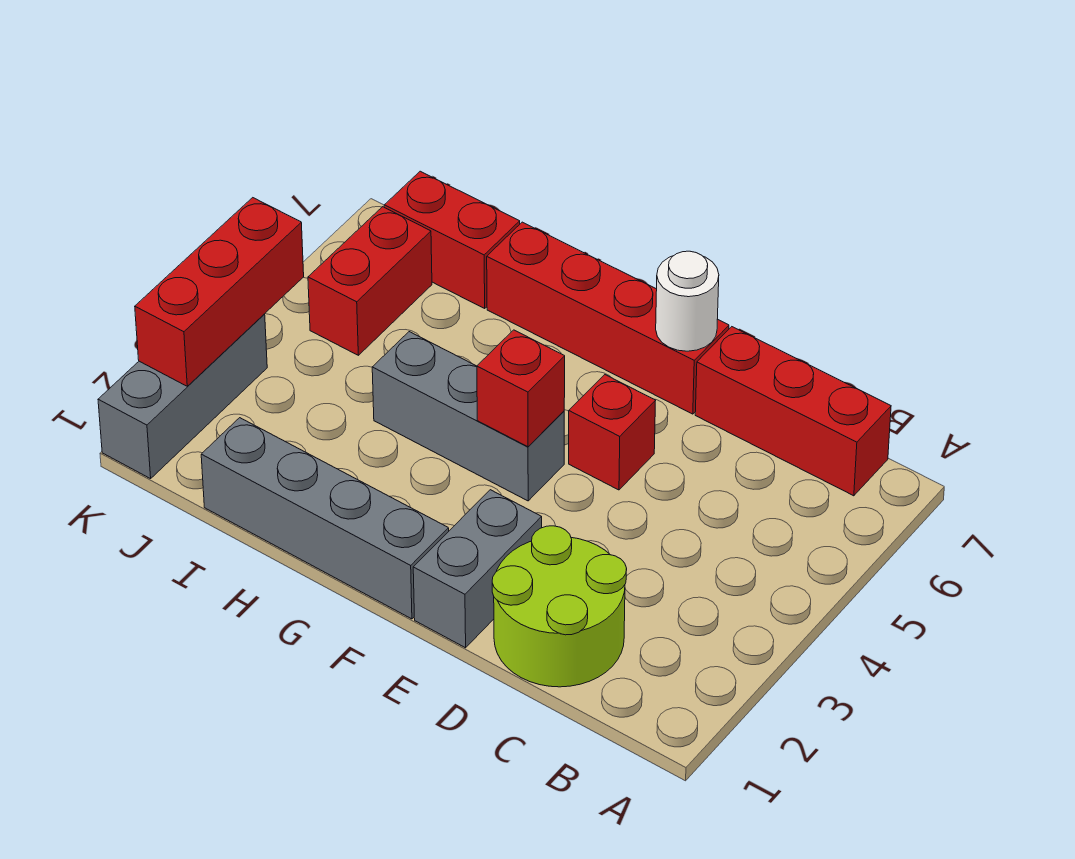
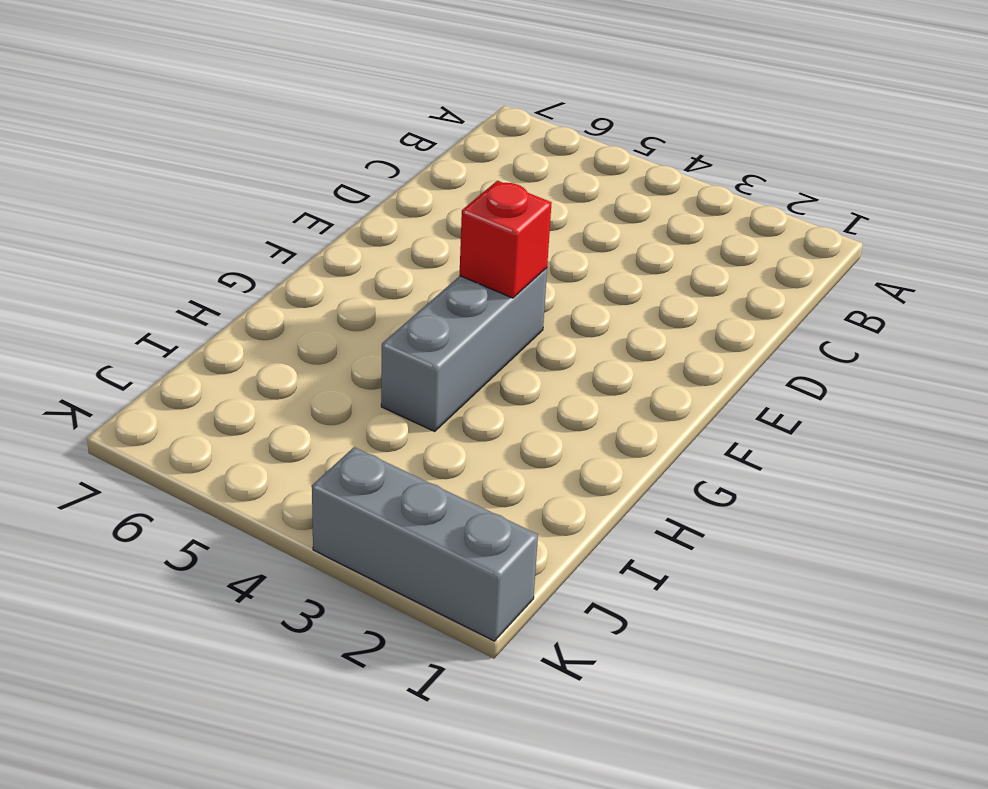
none -> red brick B7:D7 level 1
none -> lime round brick C1:D2 level 1
none -> grey brick E1:E2 level 1

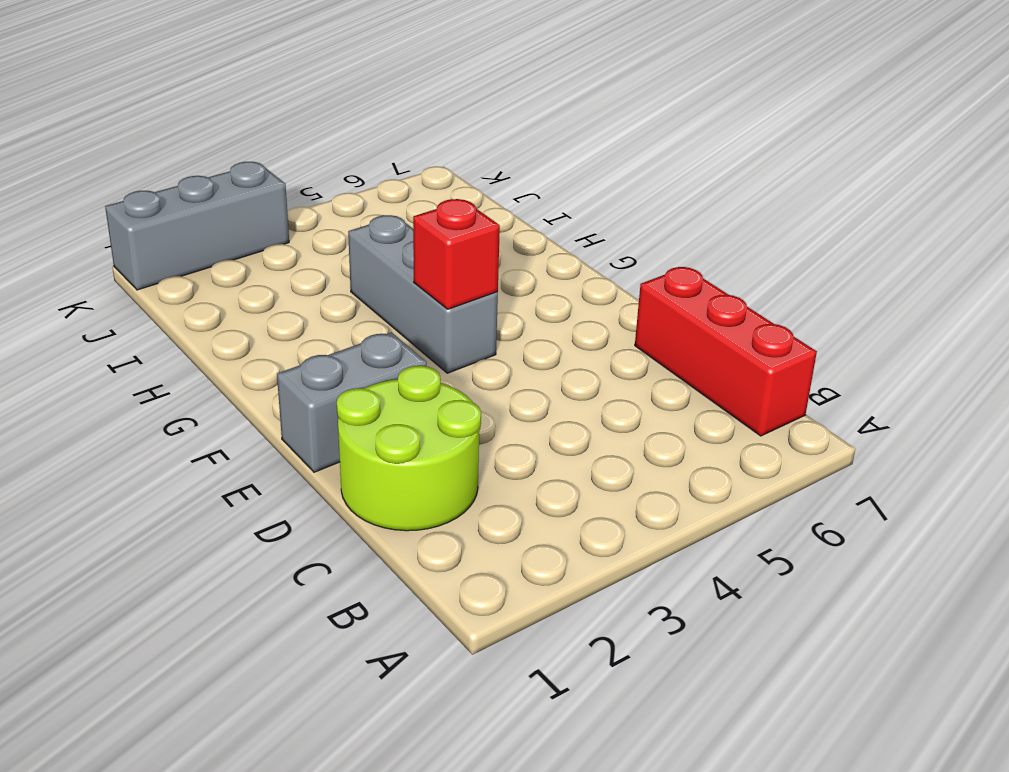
none -> red brick E5 level 1
none -> red brick E7:H7 level 1
none -> grey brick F1:I1 level 1

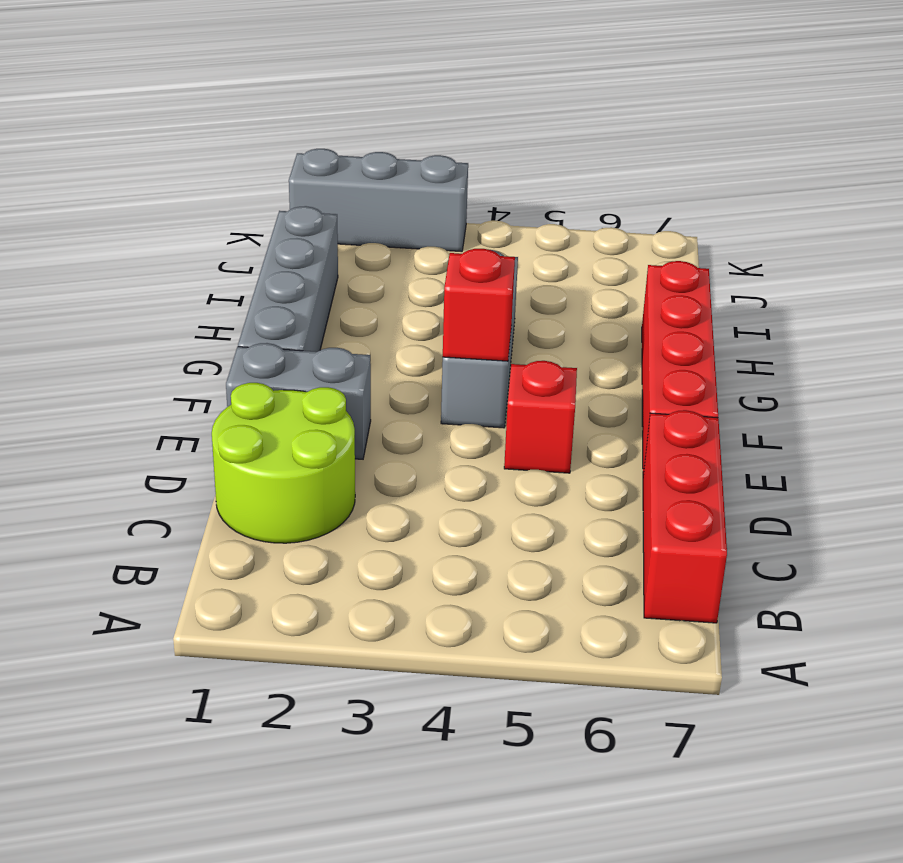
none -> red brick I7:J7 level 1
none -> red brick J5:J6 level 1
none -> white round brick E7 level 2

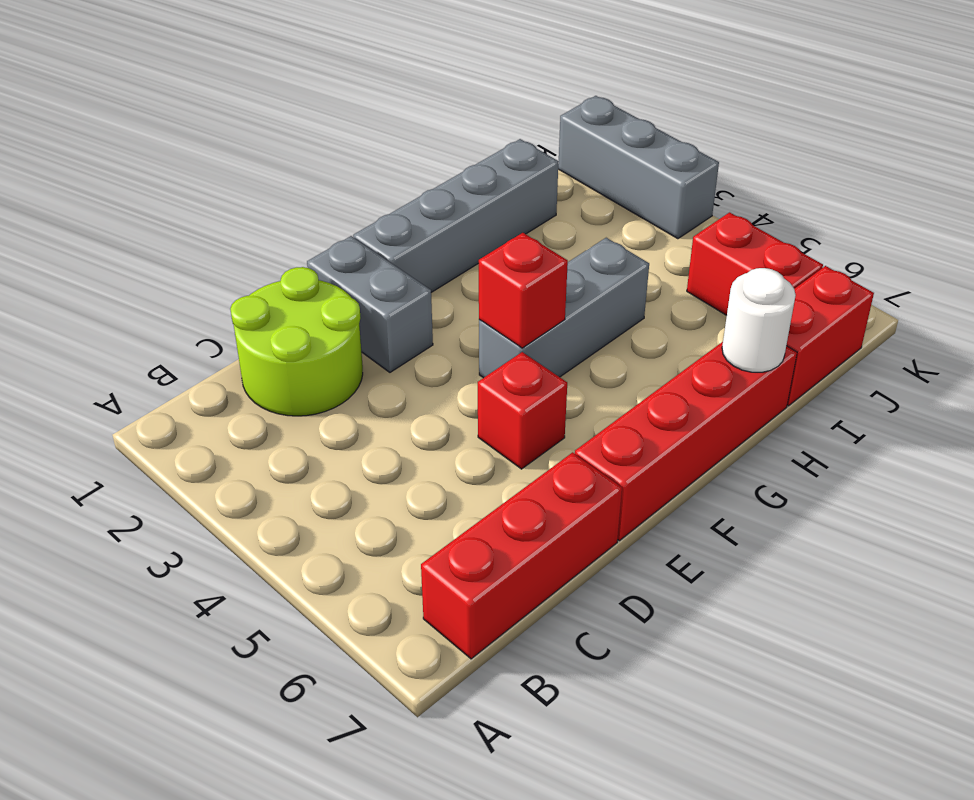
white round brick H7 level 2 -> white round brick E7 level 2
none -> red brick K2:K4 level 2

